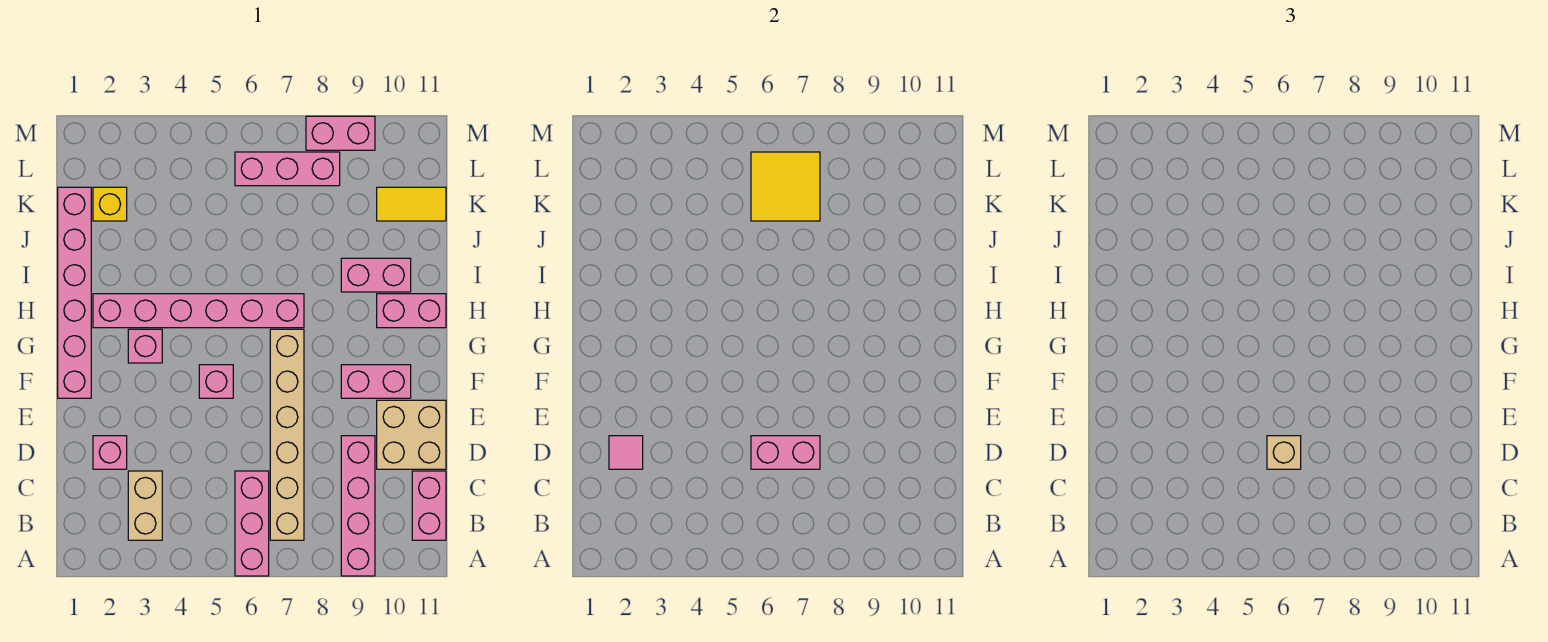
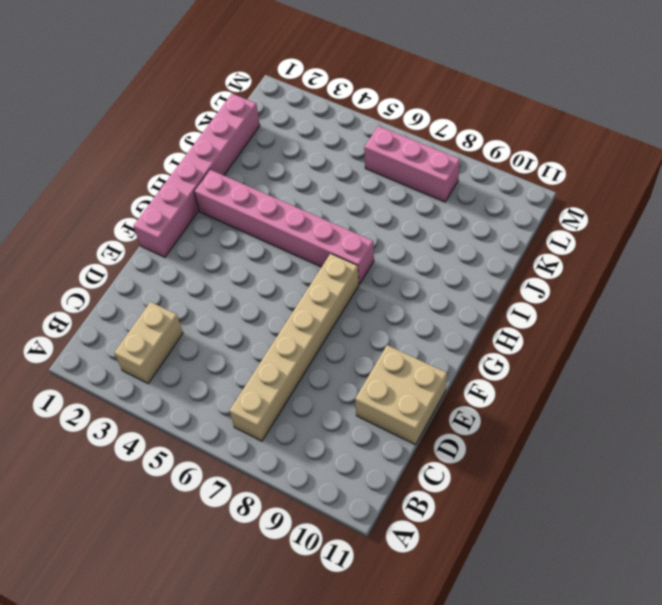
none -> pink brick A6:C6 level 1
none -> pink brick A9:D9 level 1
none -> pink brick B11:C11 level 1

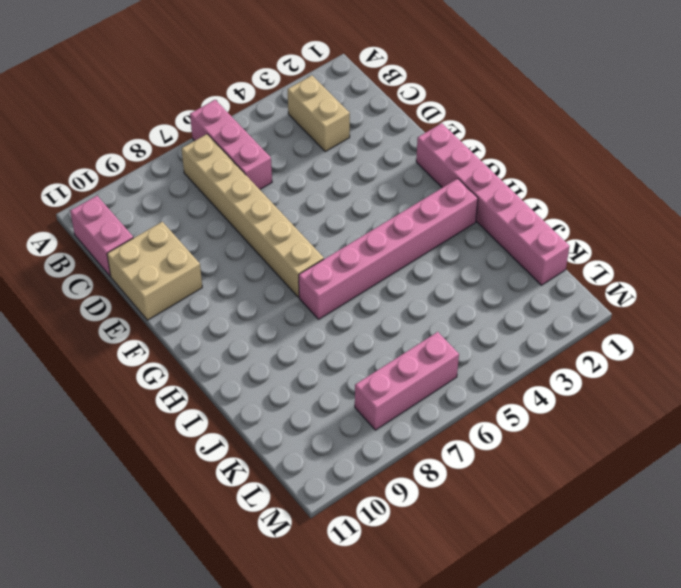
none -> pink brick A9:D9 level 1
none -> pink brick D2 level 1
none -> pink brick F5 level 1

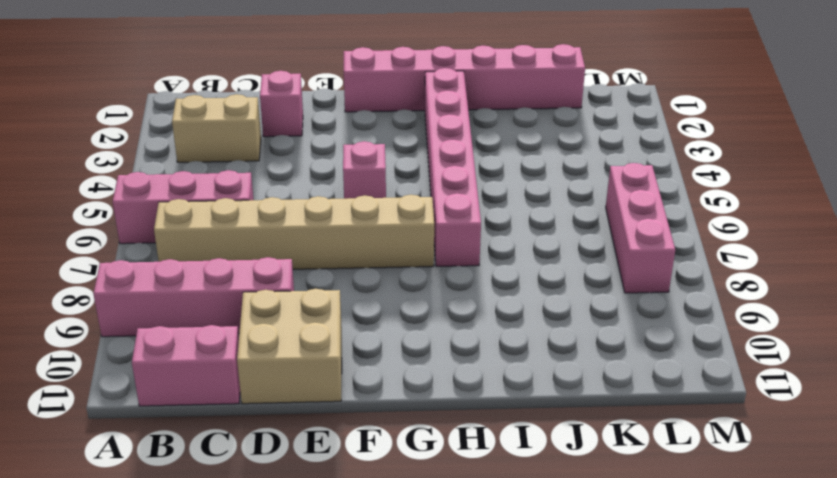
none -> pink brick F9:F10 level 1
none -> pink brick G3 level 1
none -> pink brick H10:H11 level 1

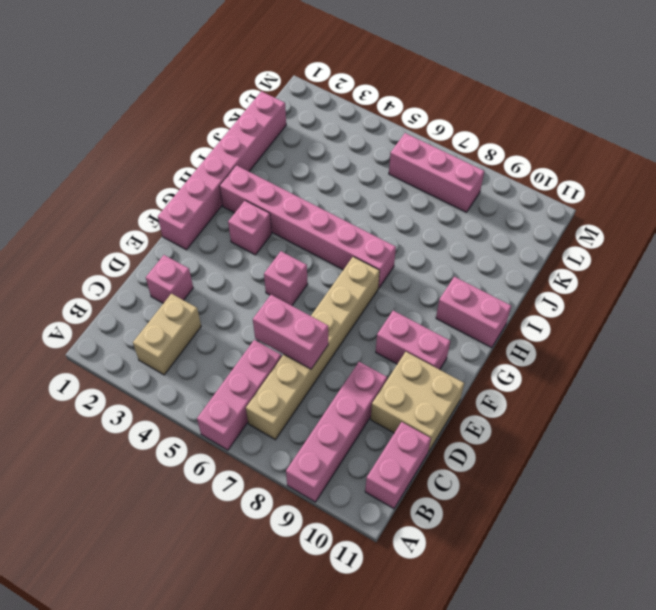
none -> pink brick I9:I10 level 1
none -> yellow brick K2 level 1
none -> yellow tile K10:K11 level 1

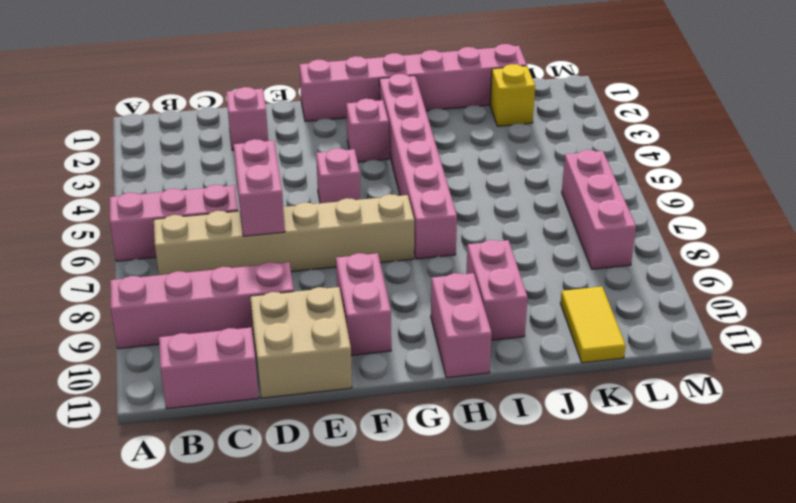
none -> tan brick B3:C3 level 1
none -> pink brick M8:M9 level 1
none -> pink tile D2 level 2

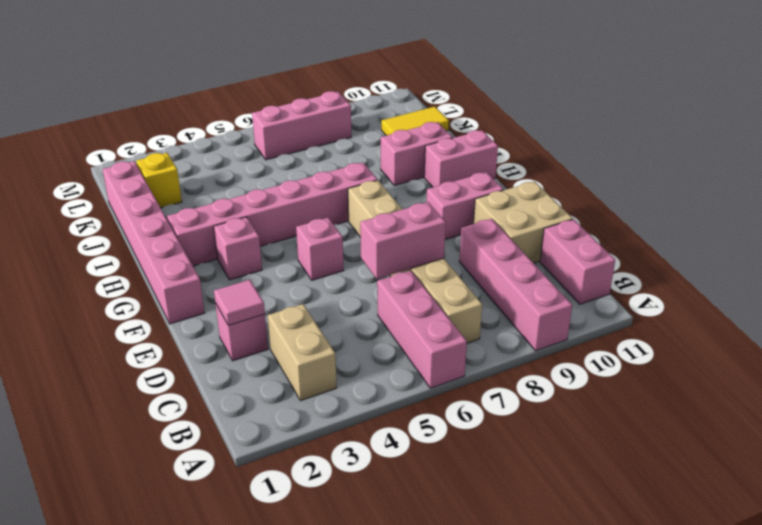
none -> pink brick M8:M9 level 1
none -> yellow tile K6:L7 level 2
none -> tan brick D6 level 3

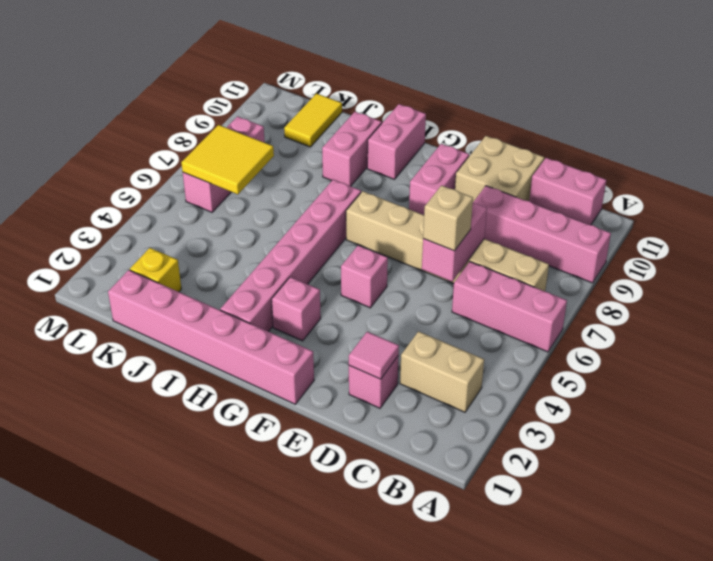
none -> pink brick M8:M9 level 1

